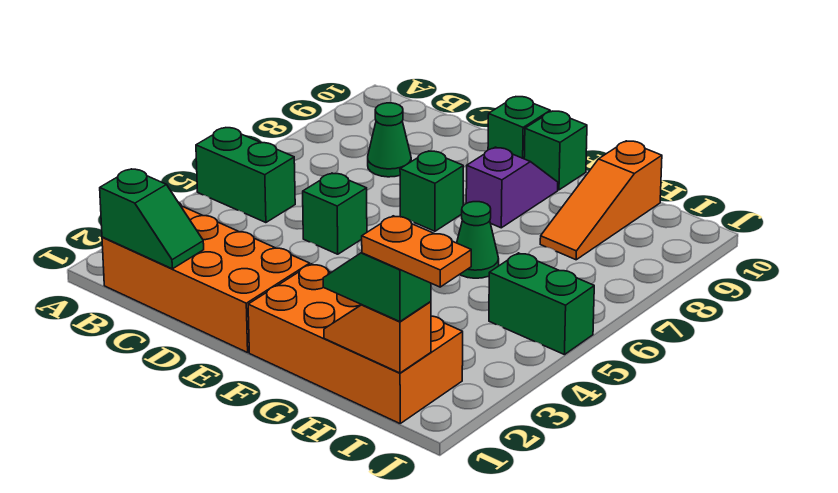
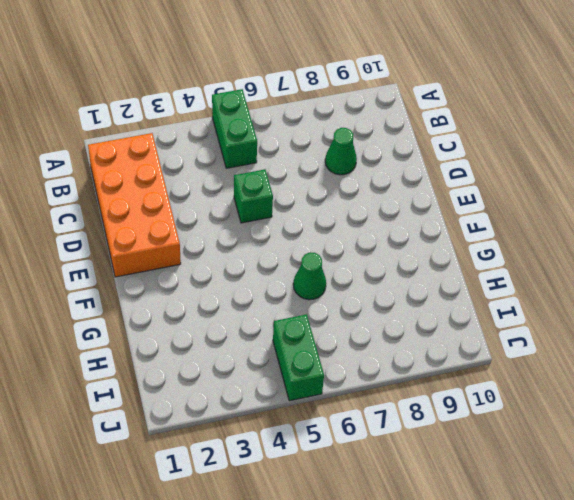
none -> green brick E7 level 1
none -> green brick E10 level 1
none -> orange brick F1:I2 level 1

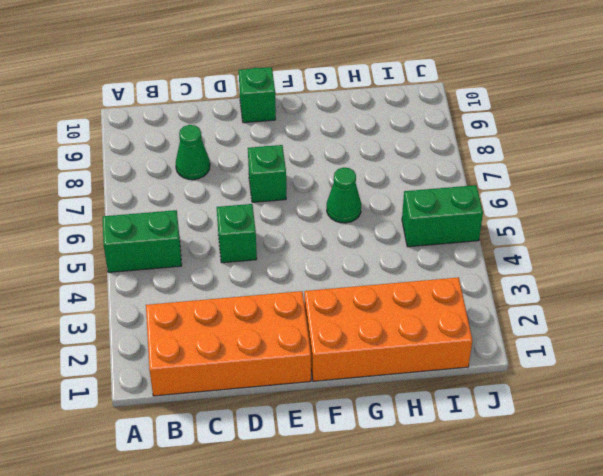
none -> purple slope F8:F9 level 1 top 8
none -> green brick F10 level 1
none -> orange slope H8:H10 level 1 top 10

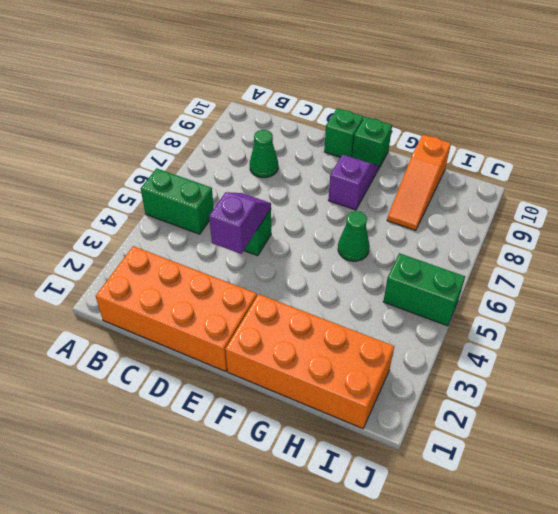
purple slope D4:D5 level 2 top 4 -> none
none -> green brick E7 level 1
none -> green slope B1:C1 level 2 top B
none -> orange slope H1:I1 level 2 top I

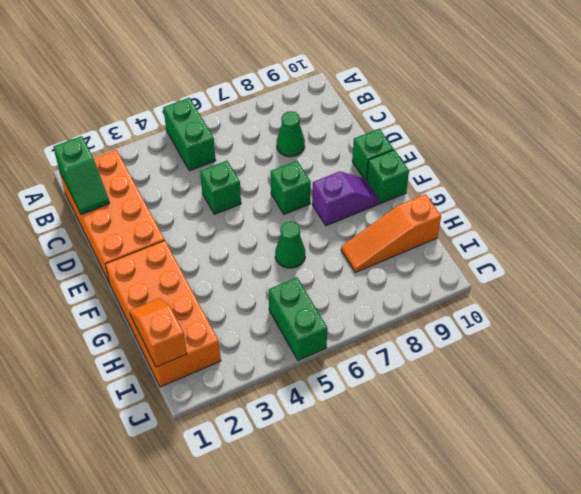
none -> green slope H1:I1 level 3 top I
none -> orange plate I1:J1 level 4

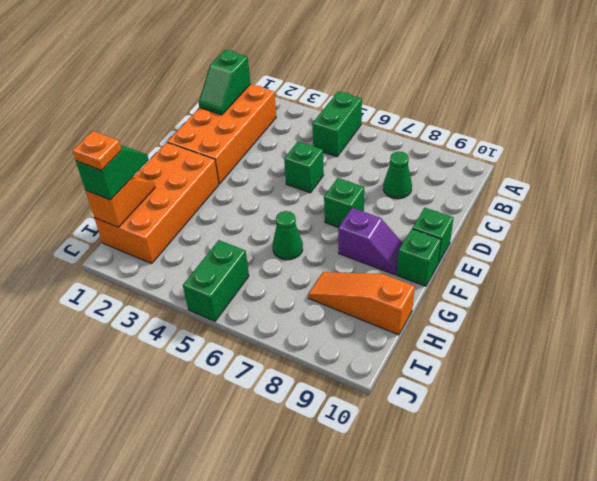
orange plate I1 level 4 -> orange plate I1:J1 level 4

